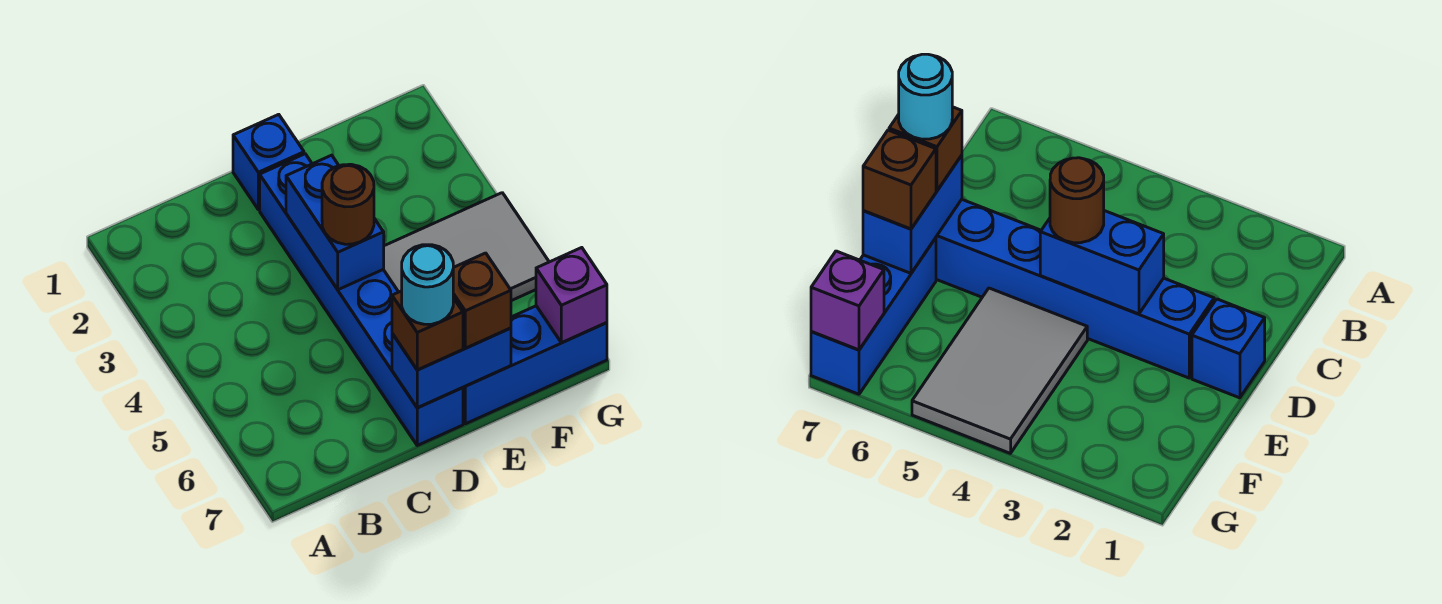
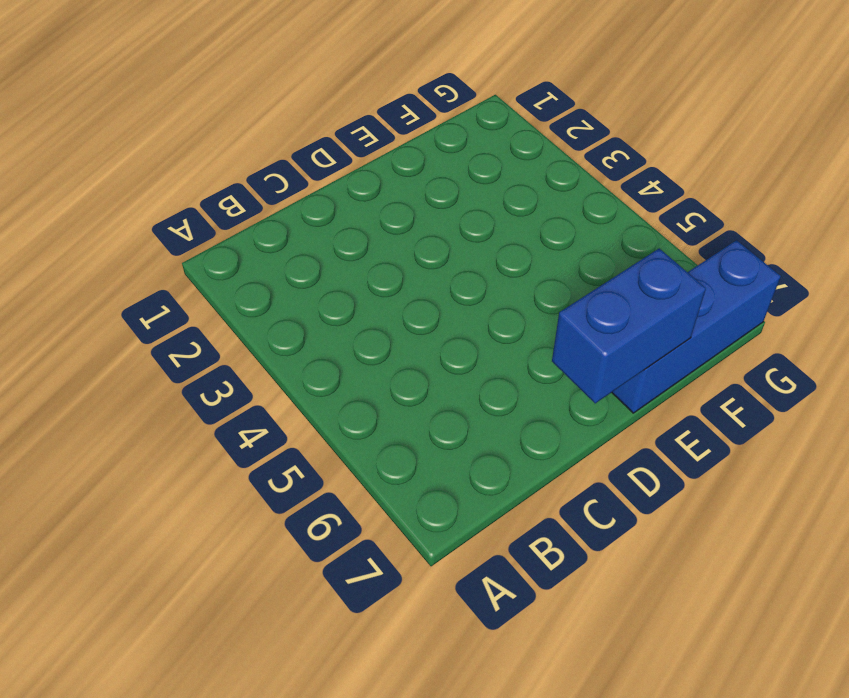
none -> blue brick D1 level 1
none -> blue brick D2:D7 level 1

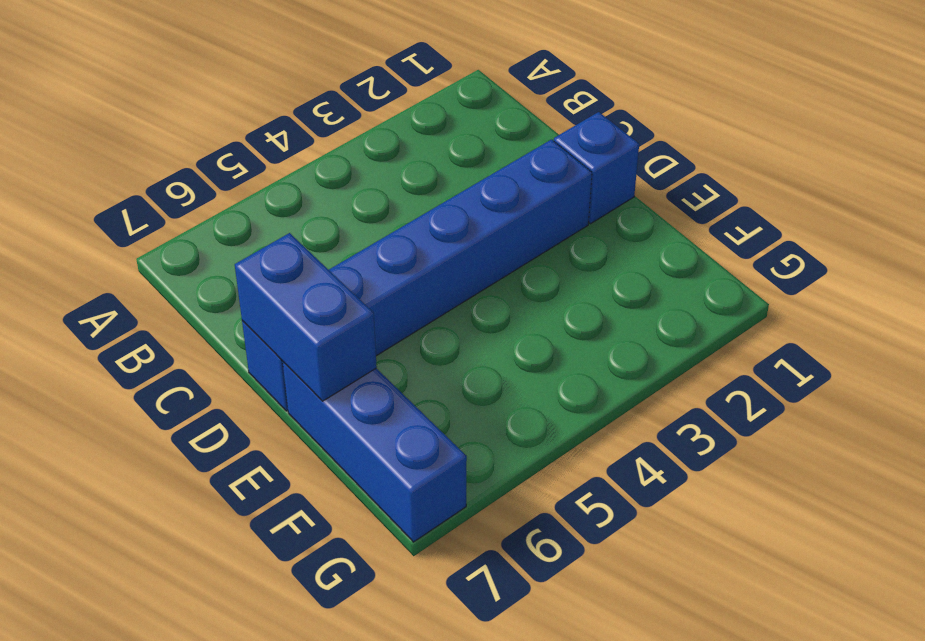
none -> grey tile E4:G5 level 1
none -> blue brick D3:D4 level 2

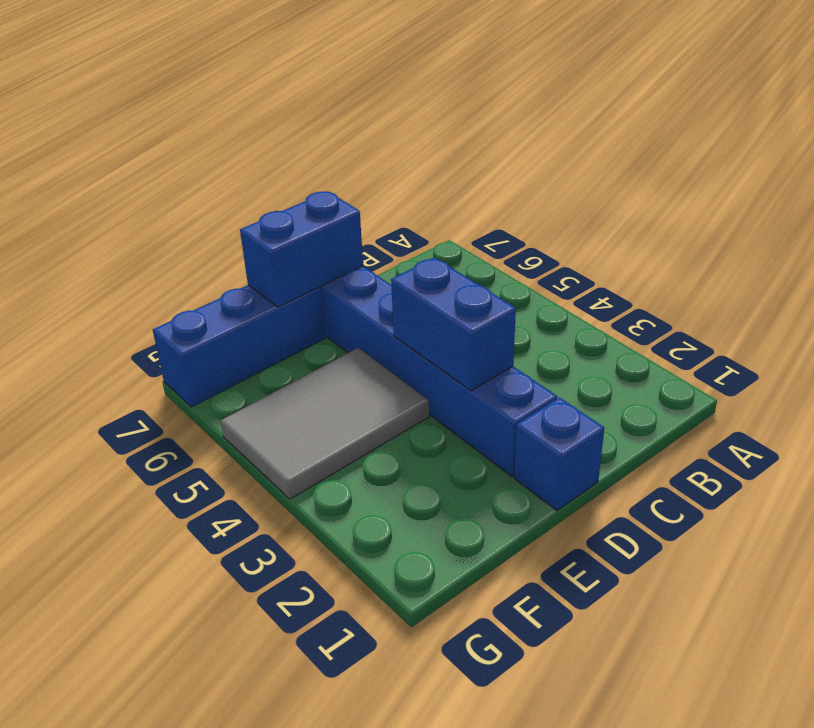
none -> purple brick G7 level 2
none -> brown round brick D4 level 3

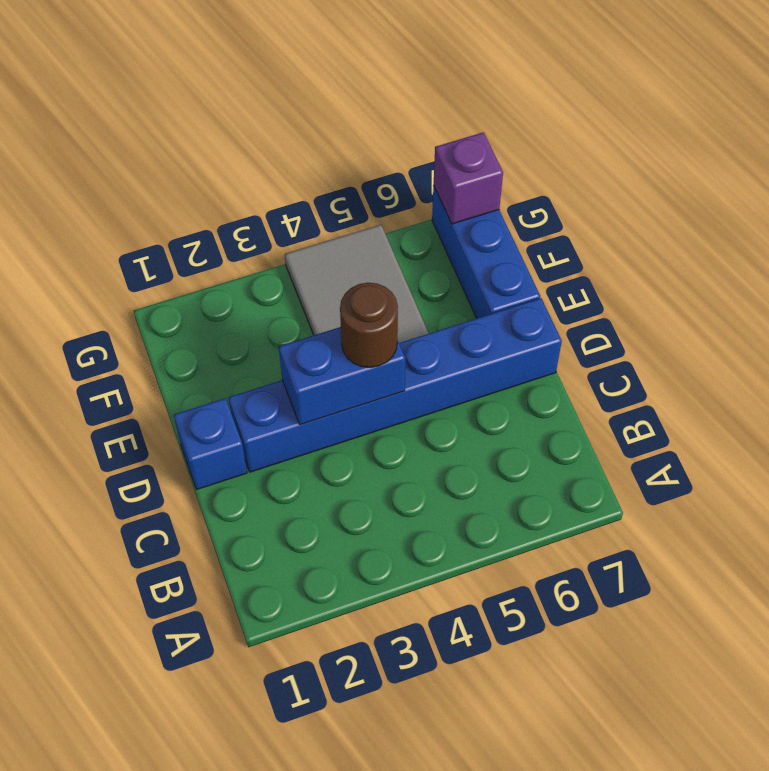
none -> blue brick D7:E7 level 2
none -> brown brick D7 level 3

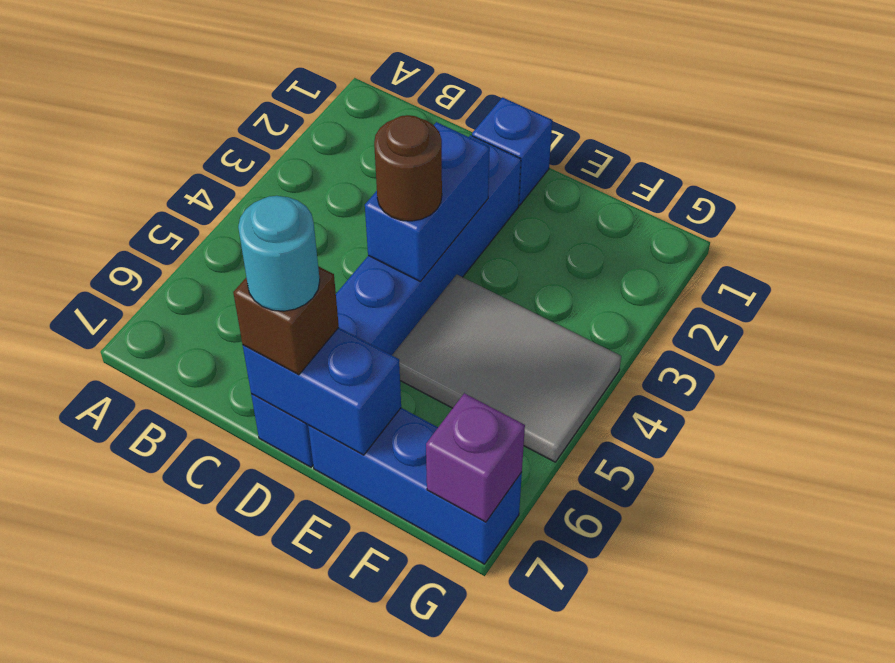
none -> brown brick E7 level 3

